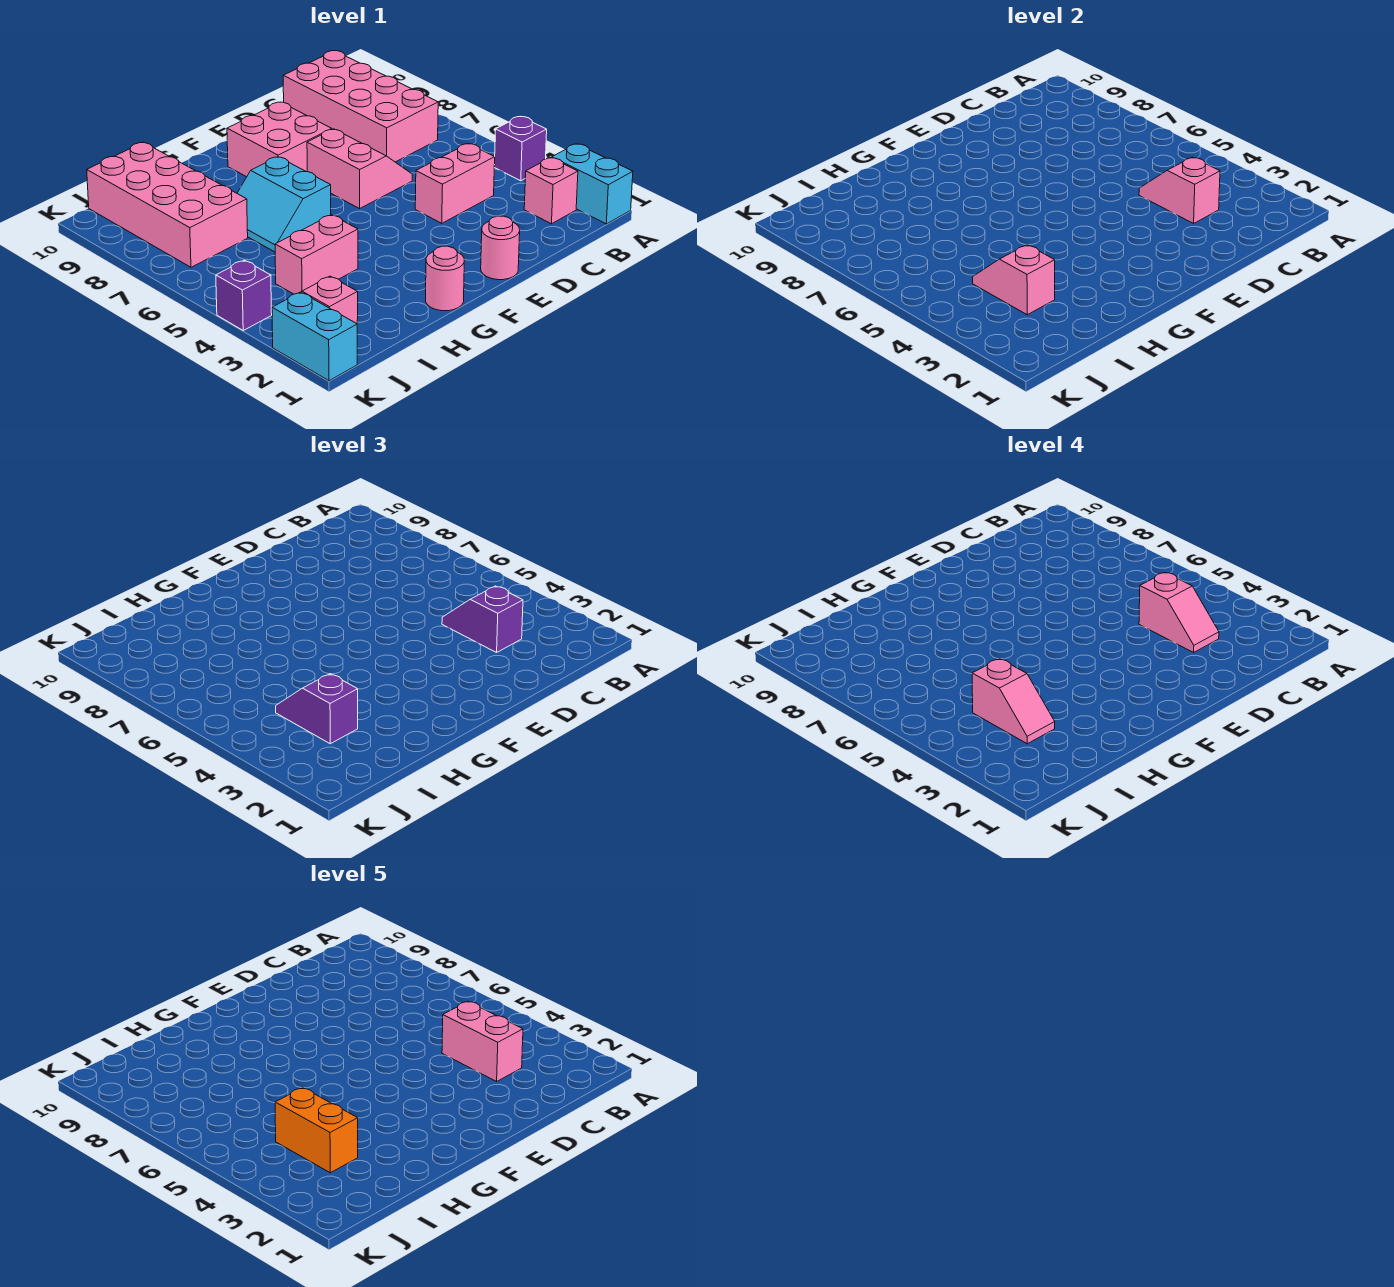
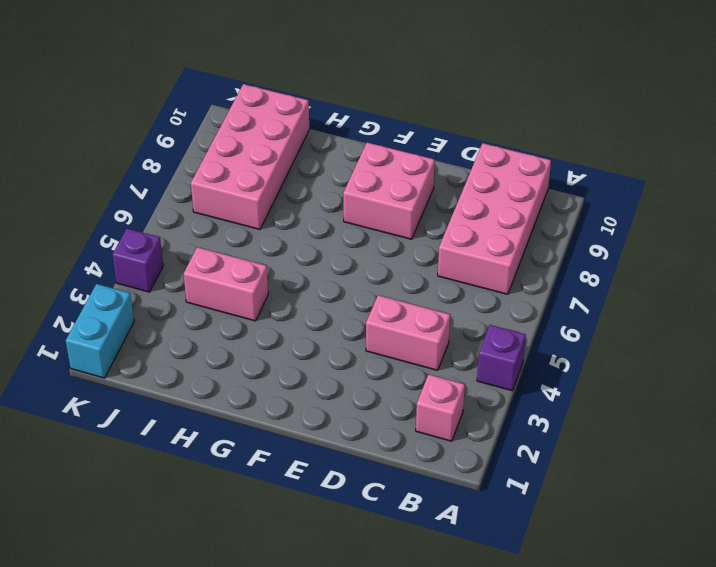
none -> cyan brick A1:A2 level 1
none -> pink slope D6:E7 level 1 top E
none -> pink round brick E1 level 1

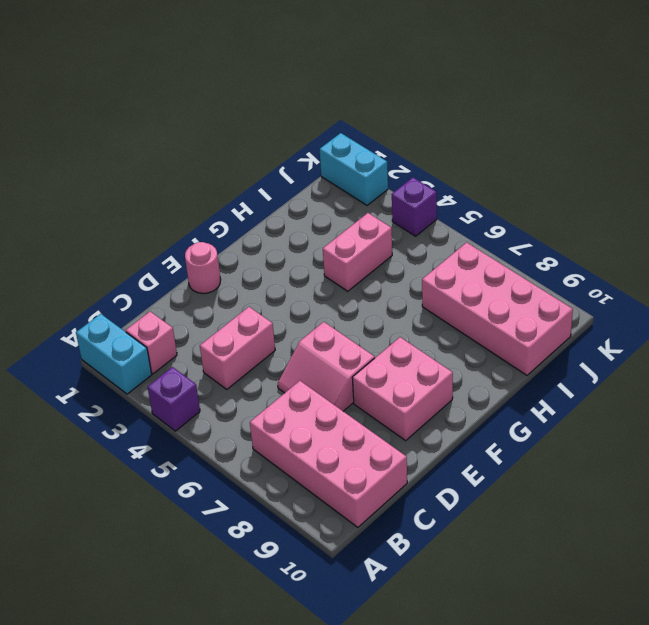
none -> pink round brick G1 level 1
none -> cyan slope G6:H7 level 1 top G
none -> pink brick J2 level 1

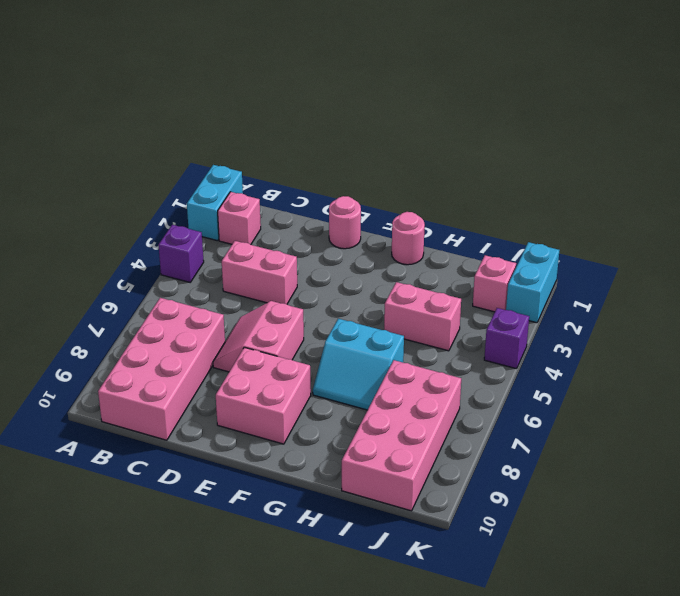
cyan slope G6:H7 level 1 top 6 -> cyan slope G6:H7 level 1 top G
none -> pink slope C3:C4 level 2 top 3
none -> pink slope I3:I4 level 2 top 3
none -> purple slope C3:C4 level 3 top 3

